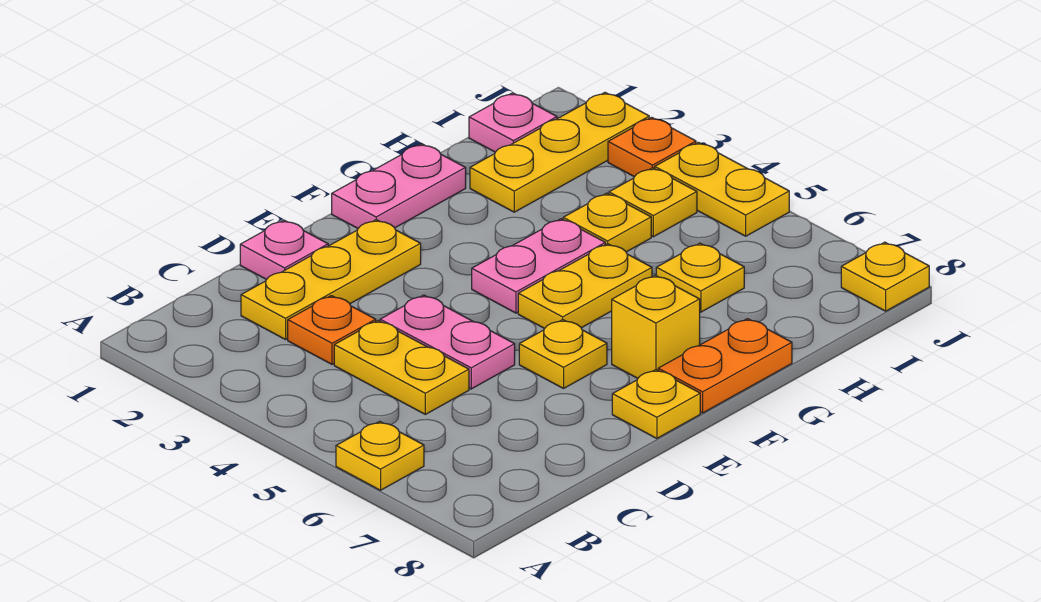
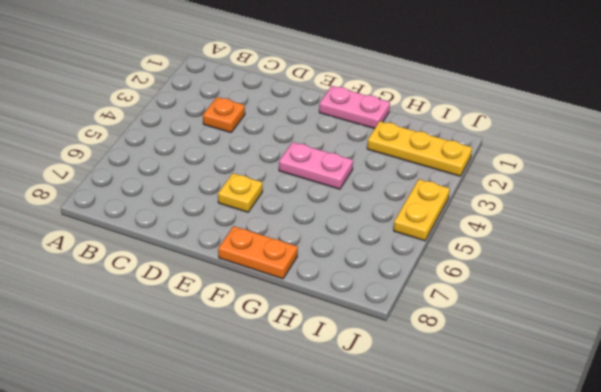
none -> yellow plate A6 level 1
none -> yellow plate C2:E2 level 1
none -> yellow plate C4:C5 level 1

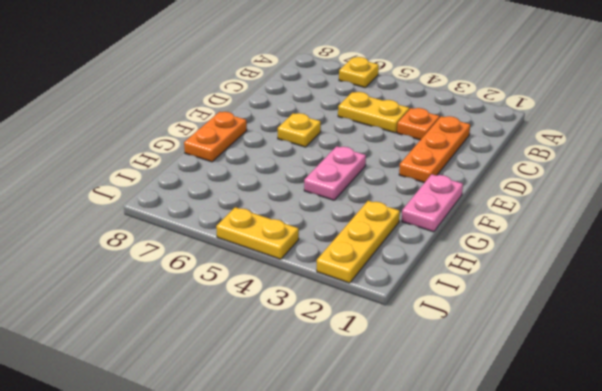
orange plate C2:E2 level 1 -> yellow plate C2:E2 level 1
none -> pink plate D1 level 1
none -> pink plate D4:D5 level 1
none -> yellow plate E8 level 1

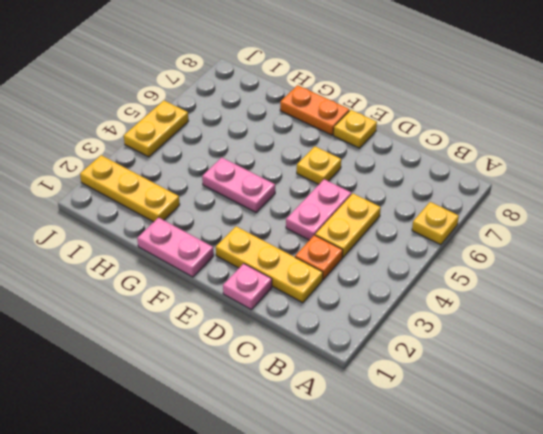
none -> yellow plate F5:G5 level 1
none -> yellow brick F7 level 1
none -> yellow plate H4 level 1

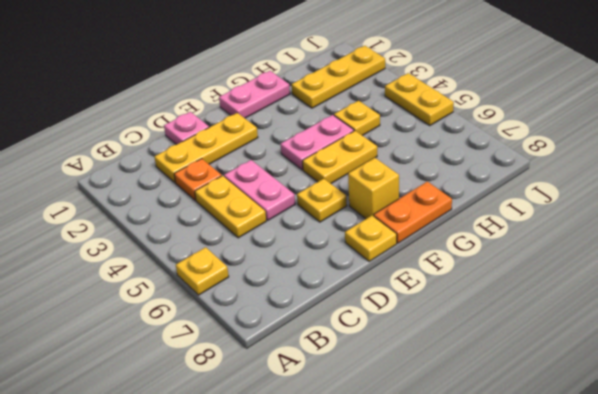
none -> yellow plate H6 level 1
none -> pink plate I1 level 1
none -> yellow plate I4 level 1

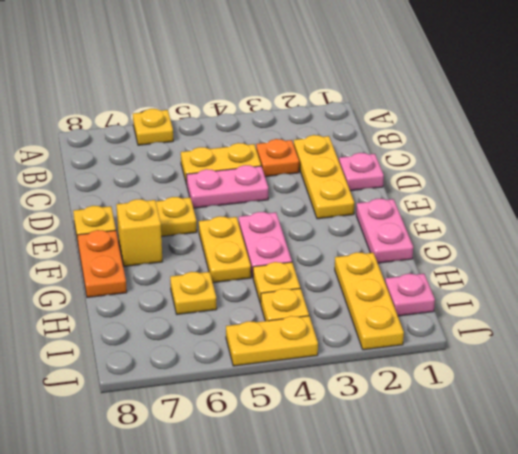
none -> orange plate J3 level 1
none -> yellow plate J8 level 1

